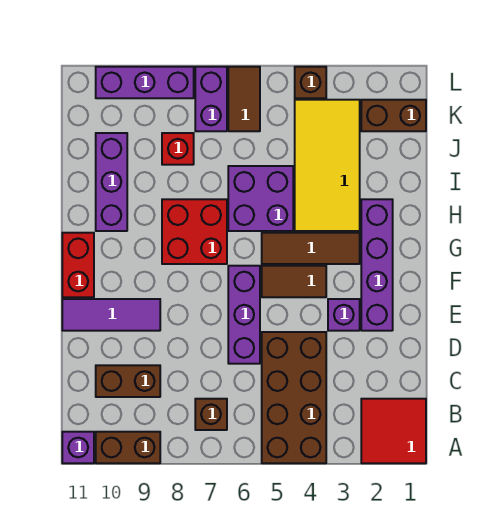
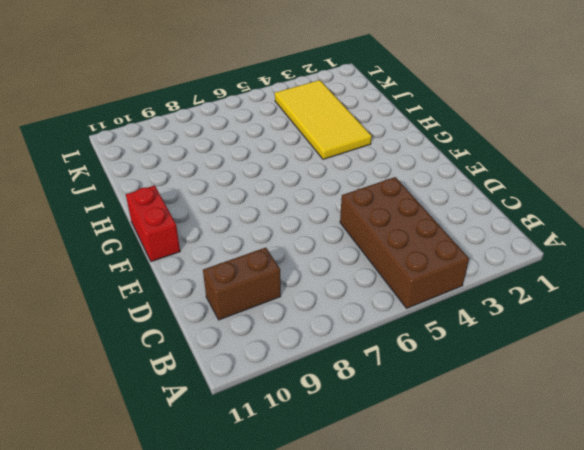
none -> red tile A1:B2 level 1
none -> brown brick A9:A10 level 1
none -> purple brick A11 level 1

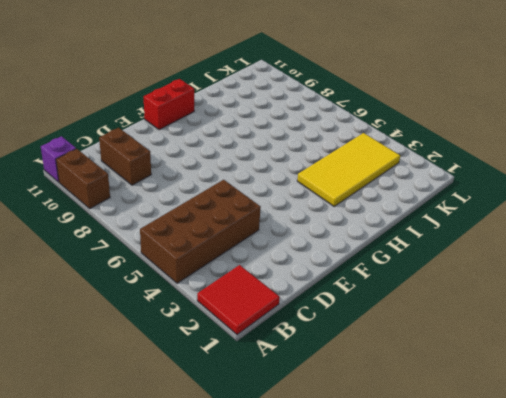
none -> brown brick B7 level 1
none -> purple brick D6:F6 level 1
none -> purple brick E2:H2 level 1

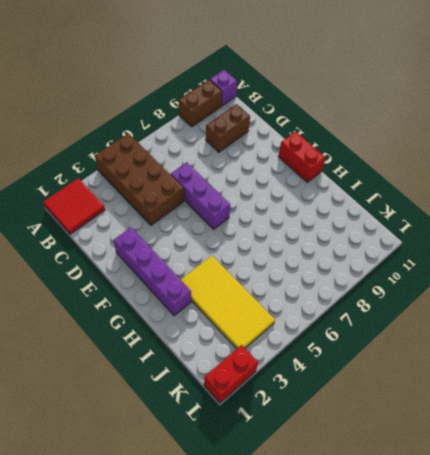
red brick L1:L2 level 1 -> none
none -> brown brick B7 level 1
none -> purple brick E3 level 1
none -> purple tile E9:E11 level 1

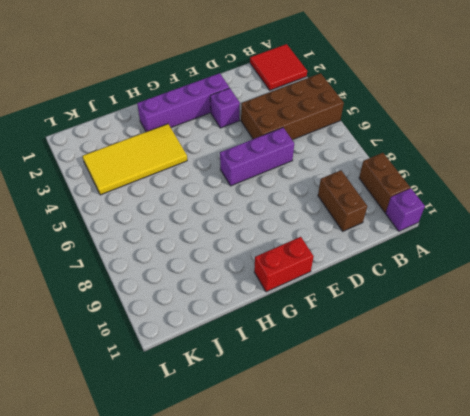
none -> brown brick B7 level 1
none -> purple tile E9:E11 level 1
none -> brown tile F4:F5 level 1

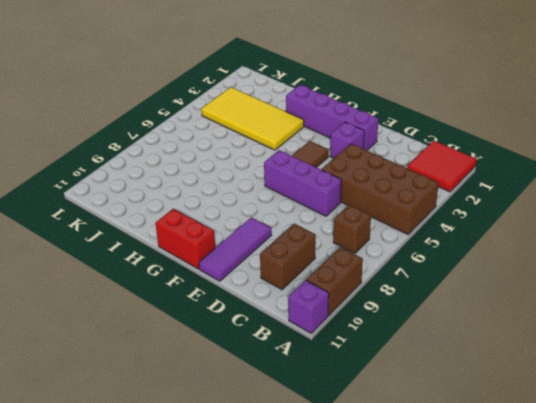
none -> brown tile G3:G5 level 1
none -> red brick G7:H8 level 1
none -> purple brick H5:I6 level 1

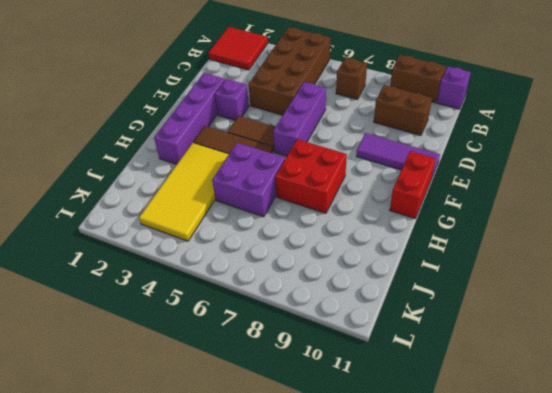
none -> purple brick H10:J10 level 1
none -> red brick J8 level 1
none -> brown brick K1:K2 level 1

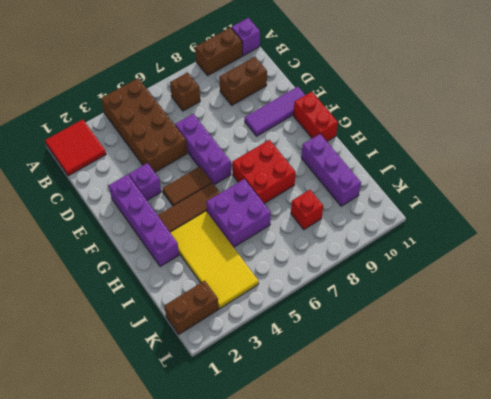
none -> brown tile K6:L6 level 1
none -> purple brick K7:L7 level 1
none -> brown brick L4 level 1

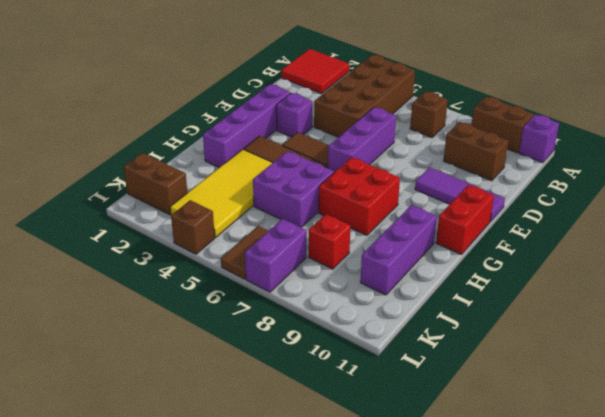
none -> purple brick L8:L10 level 1

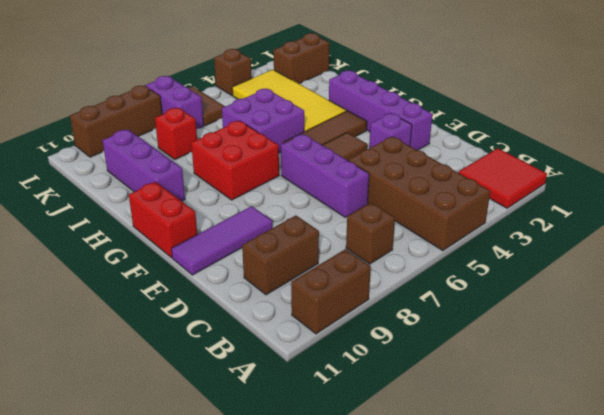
brown brick L8:L10 level 1 -> purple brick L8:L10 level 1
none -> purple brick A11 level 1

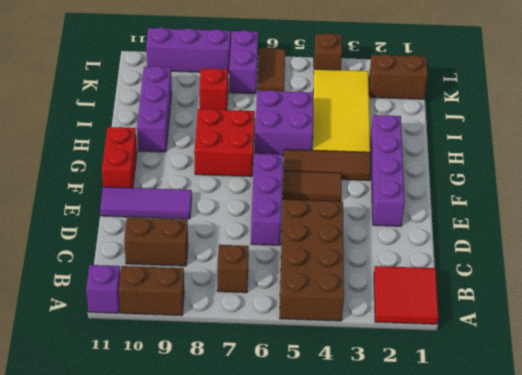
none -> purple brick E3 level 1

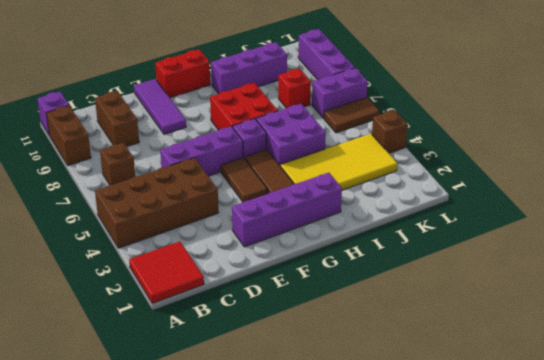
purple brick G6 level 1 -> purple brick E3 level 1
none -> brown brick K1:K2 level 1

